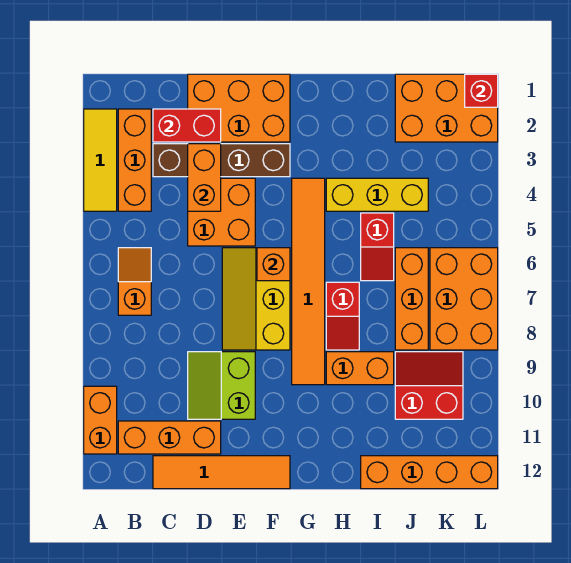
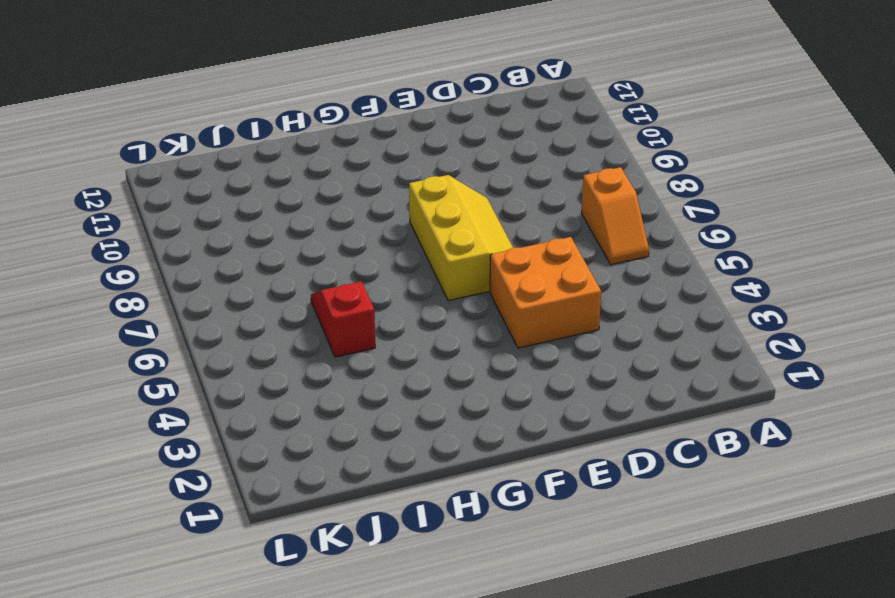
none -> yellow tile A2:A4 level 1
none -> orange brick A10:A11 level 1
none -> orange brick B2:B4 level 1

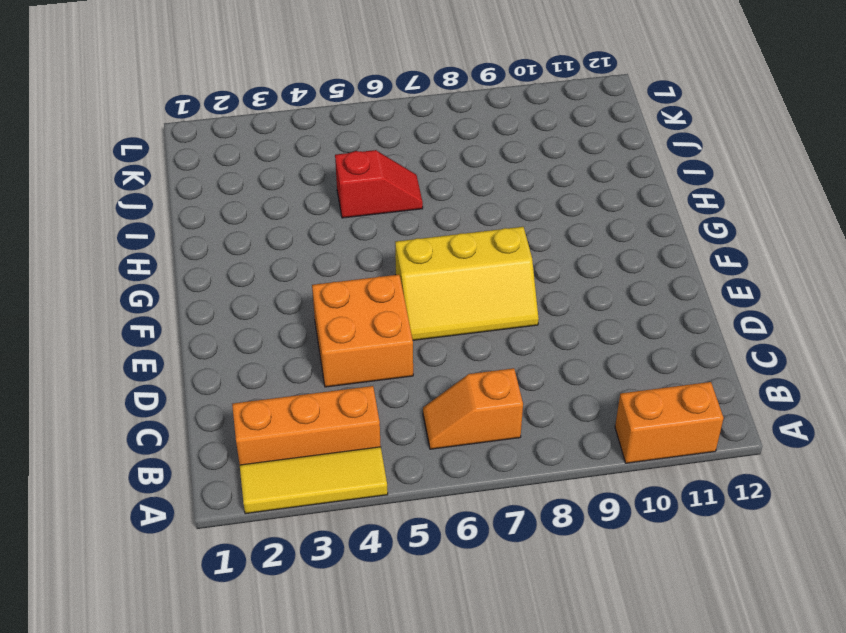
none -> orange brick B11:D11 level 1
none -> brown brick C3:F3 level 1
none -> orange tile C12:F12 level 1

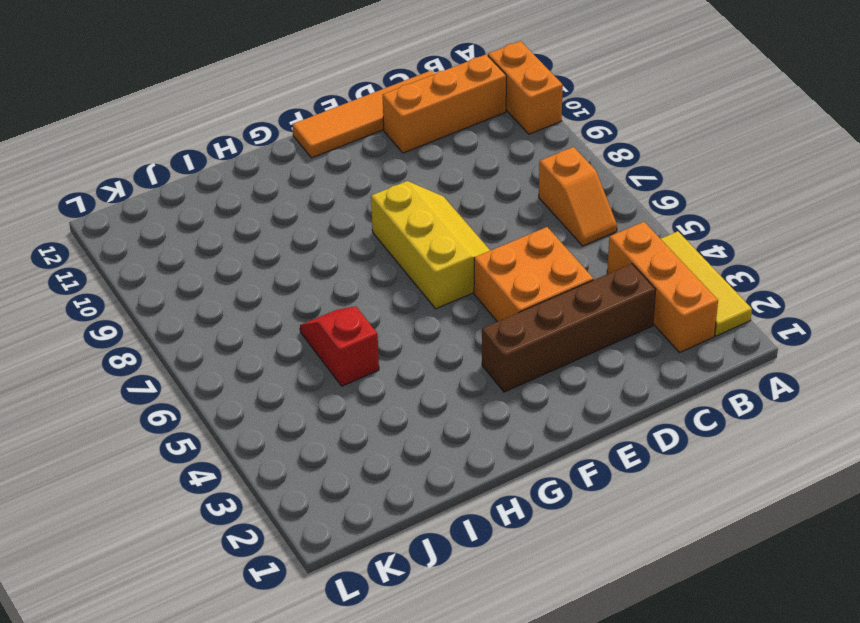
none -> orange brick D1:F2 level 1
none -> lime slope D9:E10 level 1 top E
none -> orange tile G4:G9 level 1

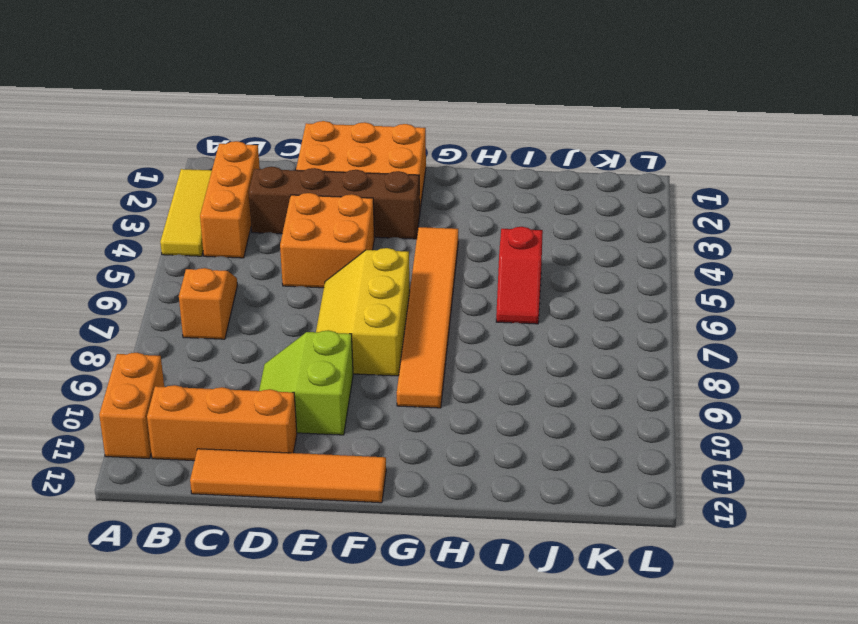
none -> yellow brick H4:J4 level 1
none -> red slope H7:H8 level 1 top 7
none -> orange brick H9:I9 level 1

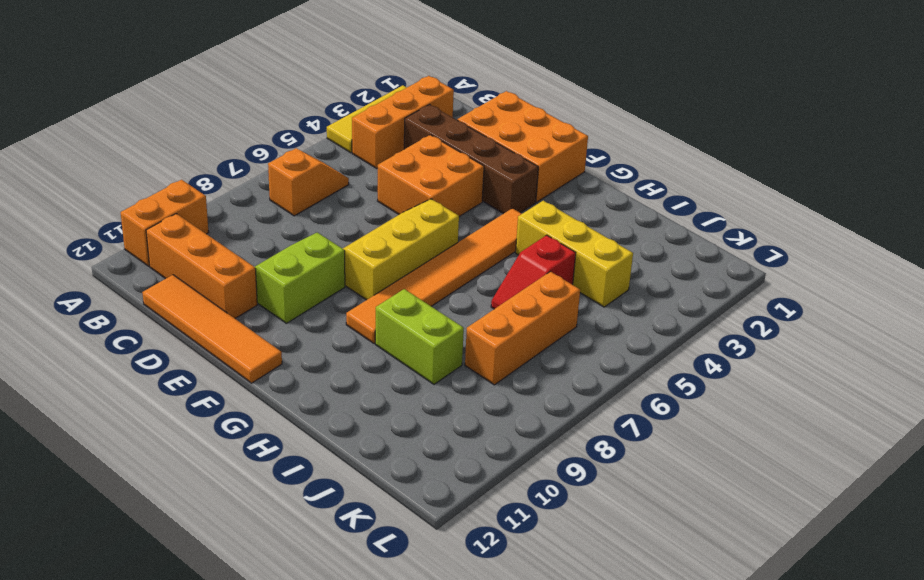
lime brick H9:I9 level 1 -> orange brick H9:I9 level 1
none -> red slope H7:H8 level 1 top 7
none -> orange brick I12:L12 level 1
none -> orange brick J1:L2 level 1

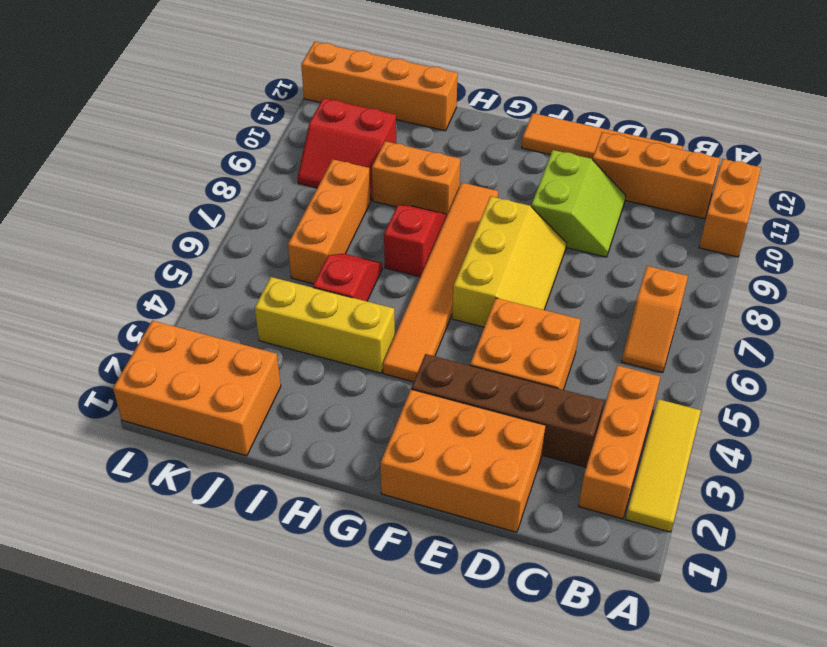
none -> orange brick K6:L8 level 1
none -> red brick C2:D2 level 2
none -> orange brick D3:D4 level 2

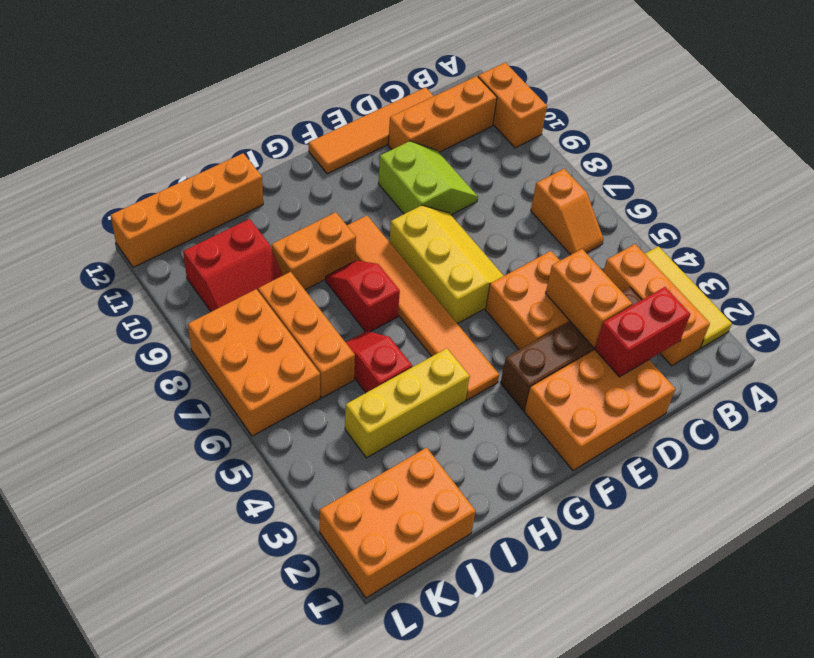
none -> orange brick F6 level 2
none -> red brick L1 level 2

